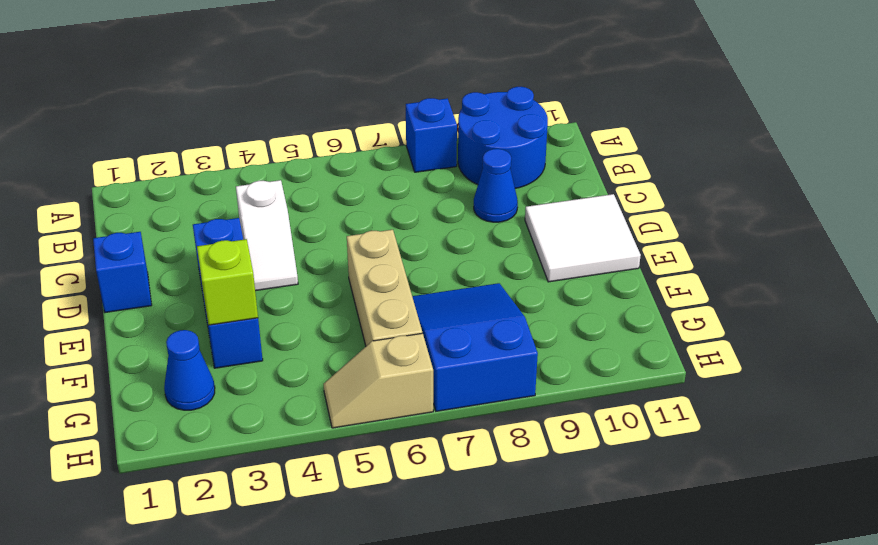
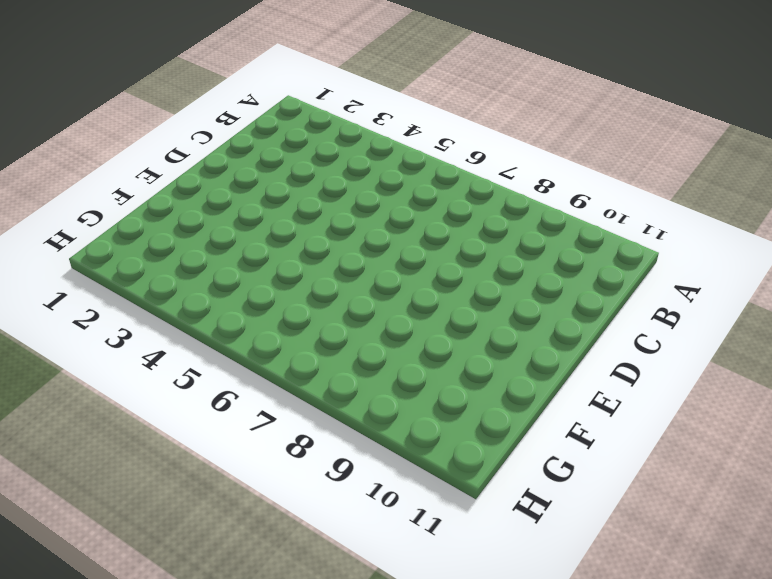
none -> blue brick A8 level 1
none -> blue round brick A9:B10 level 1
none -> white slope C4:D4 level 1 top C

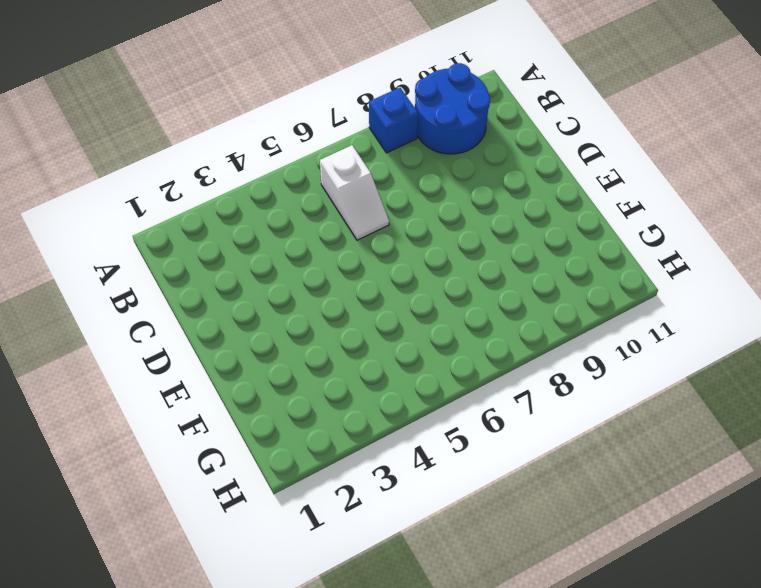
white slope B6:C6 level 1 top B -> white slope C4:D4 level 1 top C
none -> blue cone C9 level 1
none -> blue brick D1 level 1
none -> blue brick D3:F3 level 1

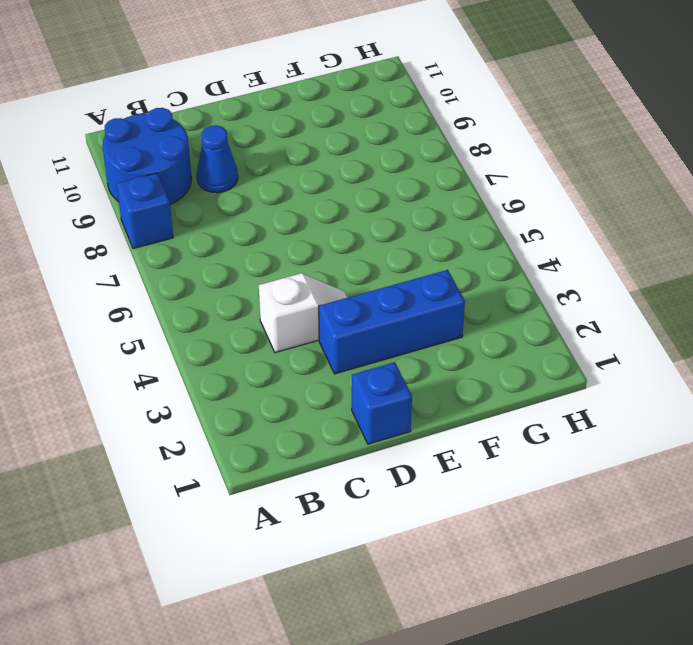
none -> white tile D10:E11 level 1
none -> tan brick E6:G6 level 1
none -> blue slope F7:H8 level 1 top H

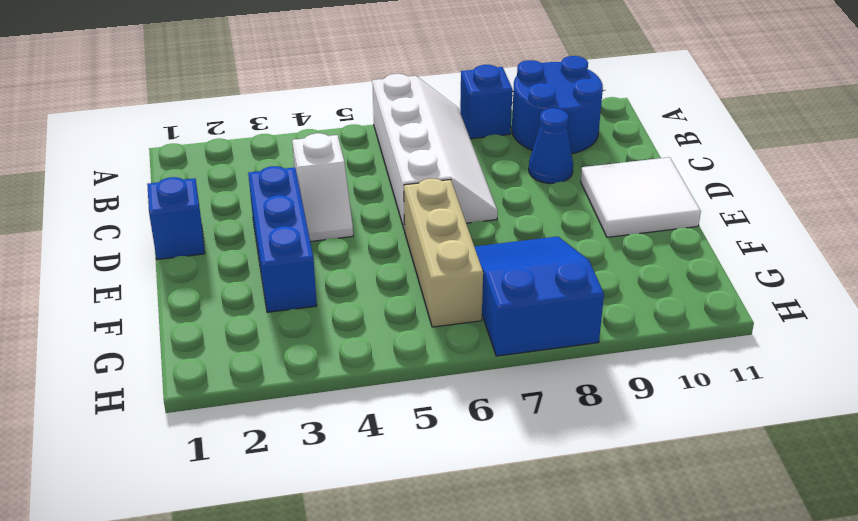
white slope A6:D7 level 1 top 6 -> none
none -> blue cone G2 level 1
none -> tan slope H5:H6 level 1 top 6
none -> lime brick F3 level 2

